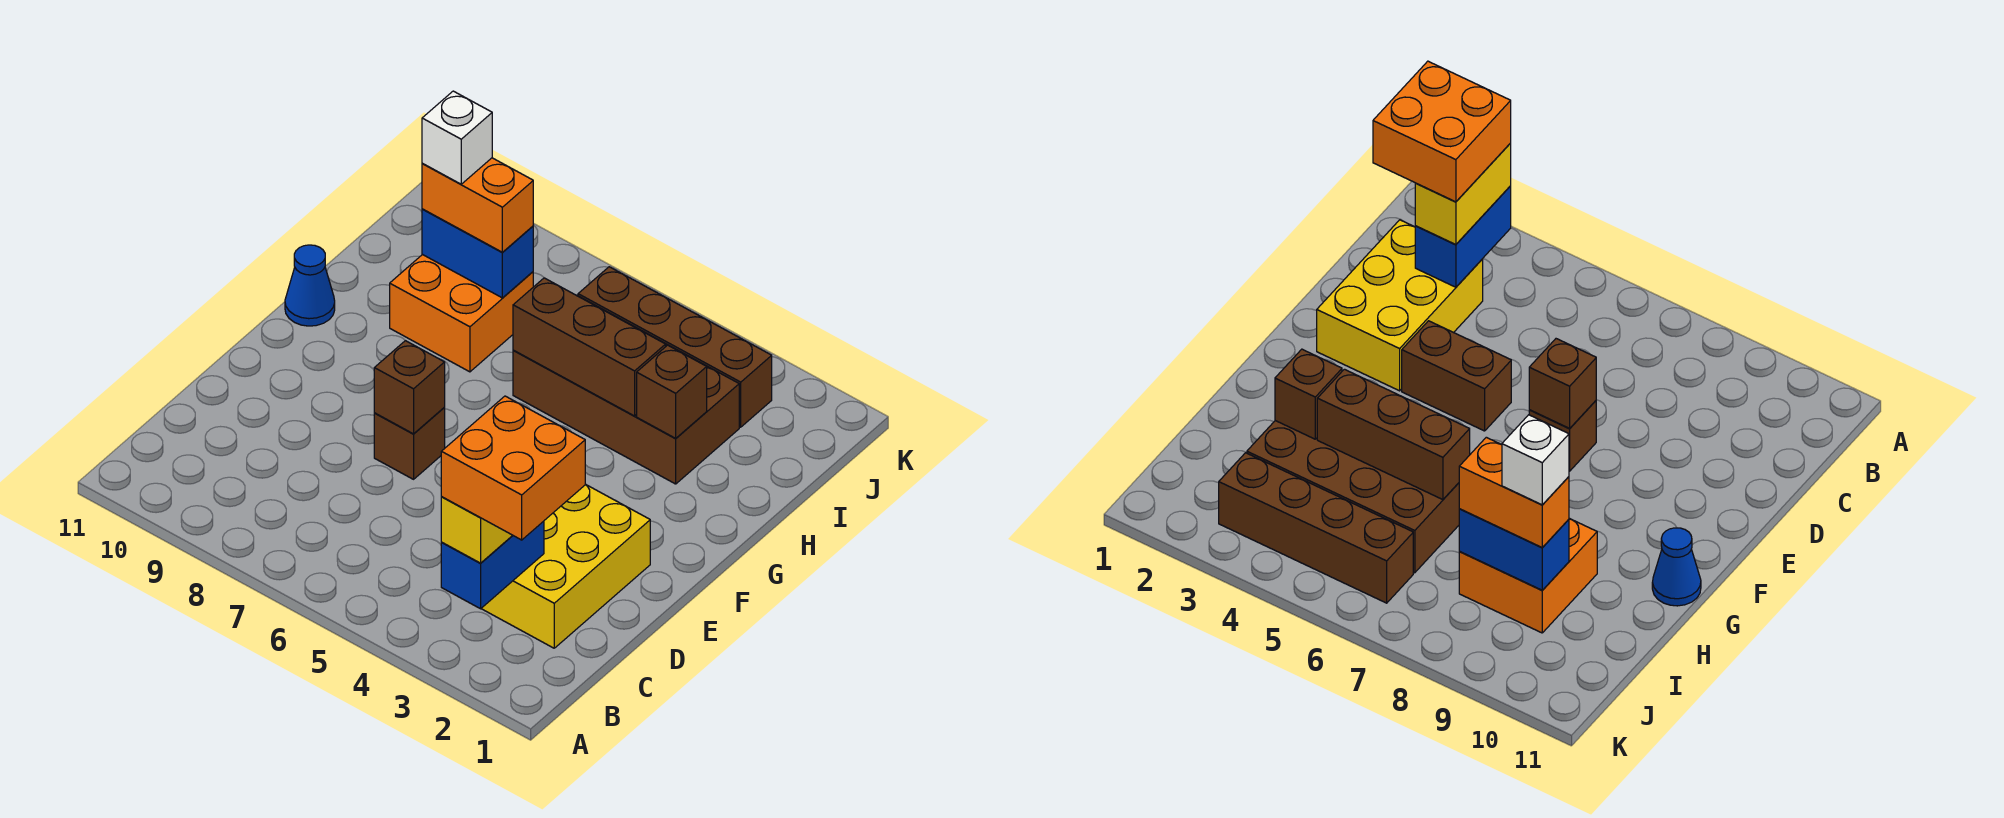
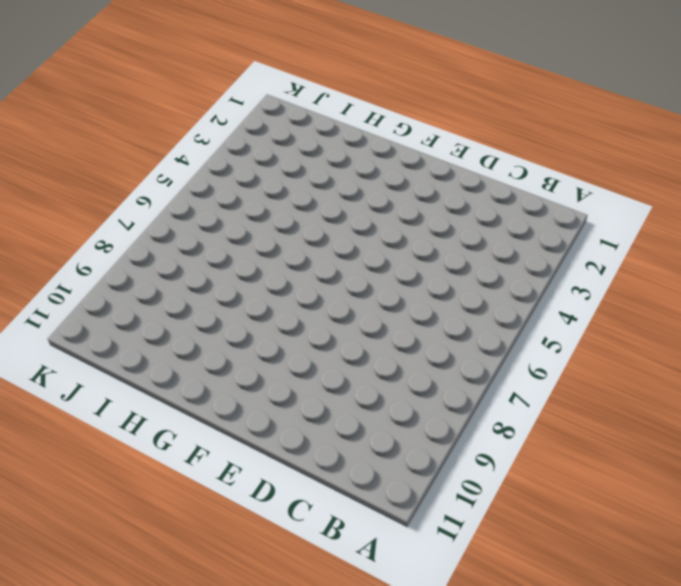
none -> yellow brick C2:E3 level 1
none -> brown brick E4:E5 level 1
none -> brown brick E7 level 1

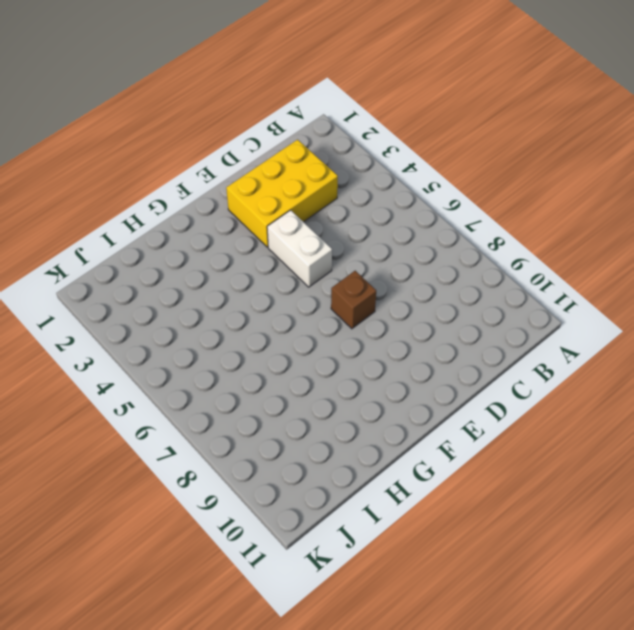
white brick E4:E5 level 1 -> brown brick E4:E5 level 1
none -> blue cone G11 level 1
none -> brown brick H3:I6 level 1
none -> orange brick H8:I9 level 1

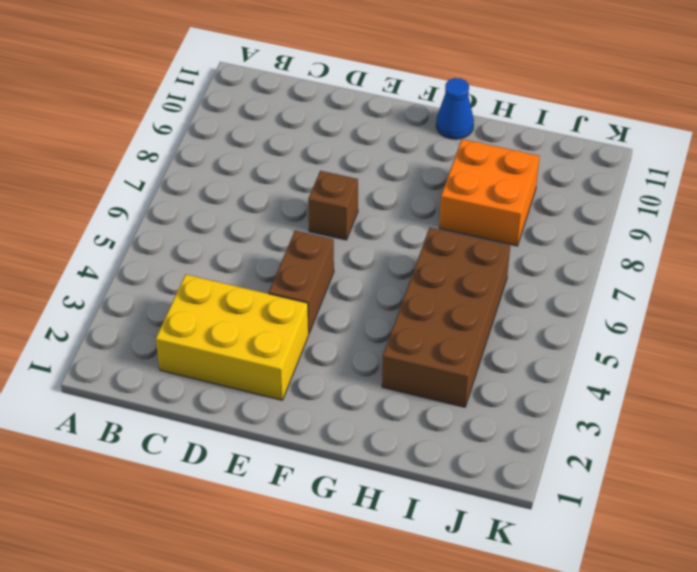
none -> brown brick J3:J6 level 1
none -> blue brick B3:C3 level 2
none -> brown brick E7 level 2

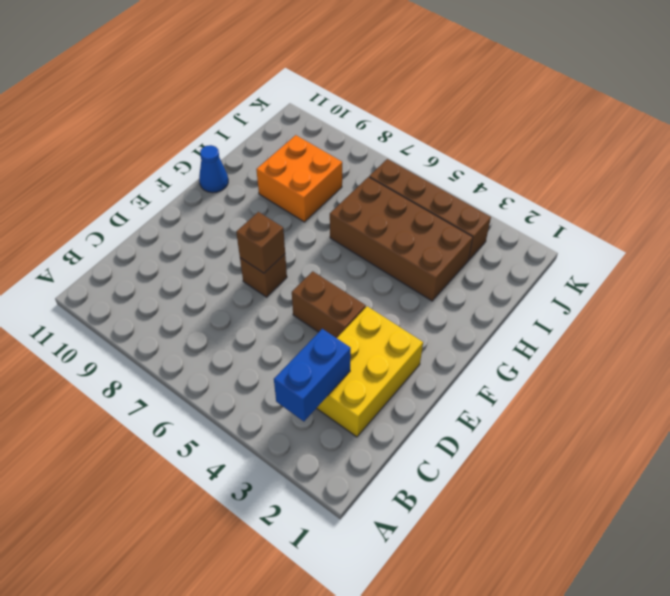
none -> brown brick H3 level 2
none -> brown brick H4:H6 level 2
none -> blue brick I8:I9 level 2

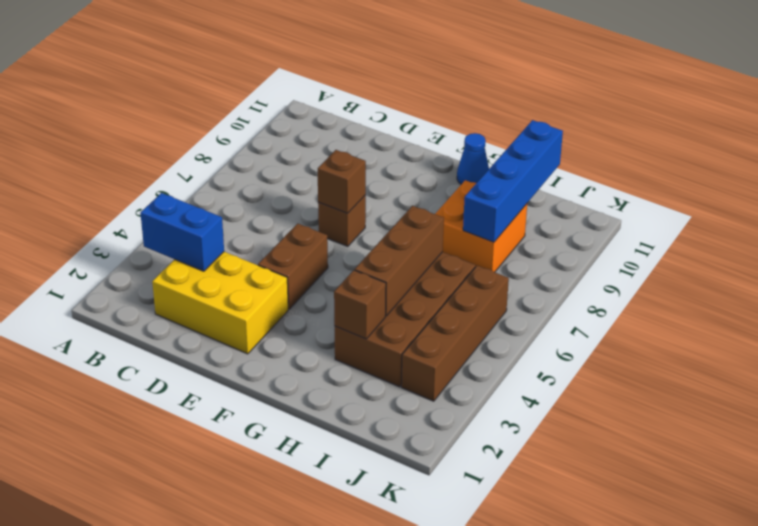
blue brick I8:I11 level 2 -> blue brick I8:I9 level 2
none -> yellow brick B3:C3 level 3
none -> orange brick I8:I9 level 3
none -> orange brick B2:C3 level 4

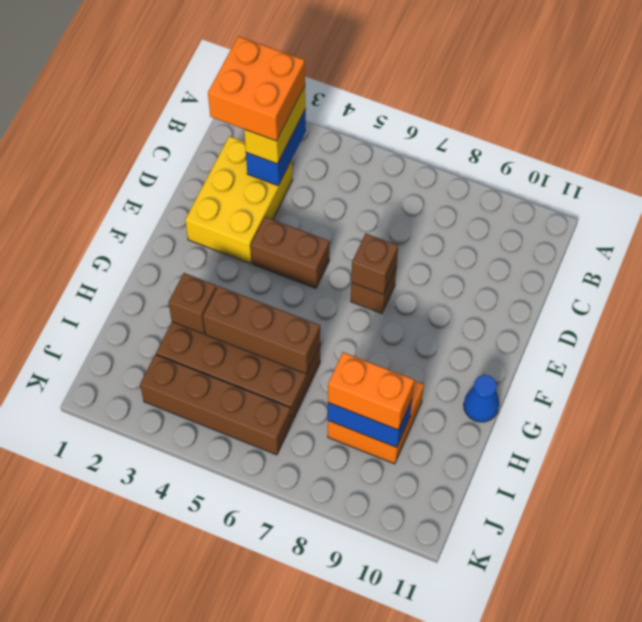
none -> white brick I9 level 4

